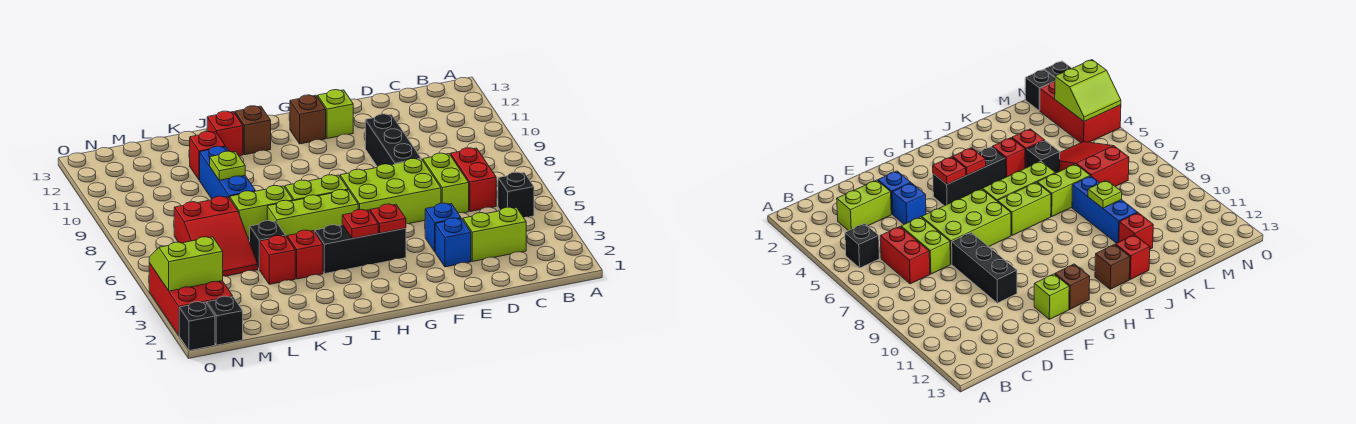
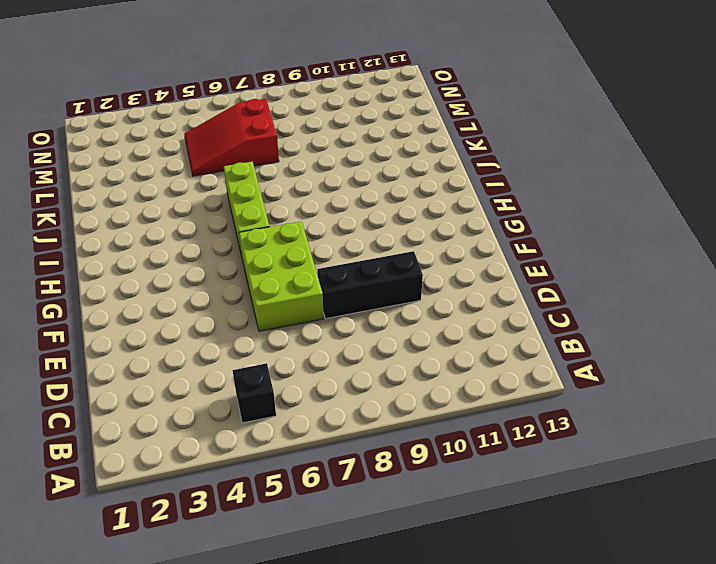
none -> lime brick C3:D3 level 1
none -> red brick C6:C7 level 1
none -> lime brick D6:D7 level 1

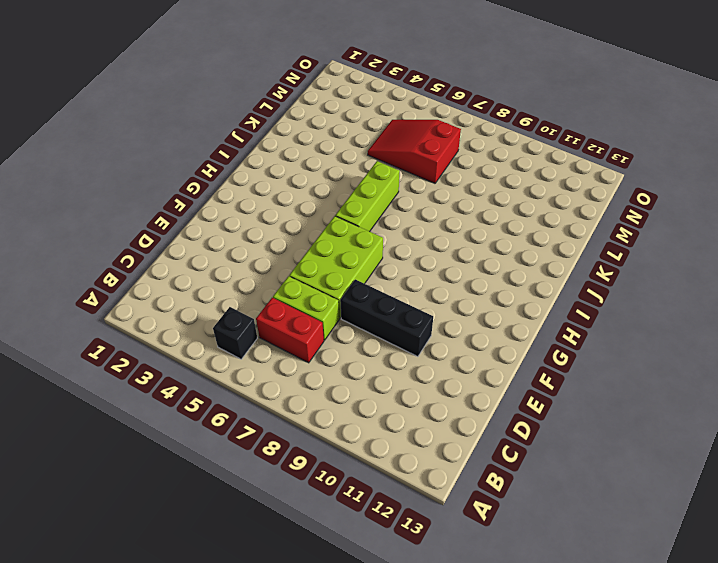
none -> lime brick C3:D3 level 1
none -> blue brick E3 level 1
none -> blue brick E4 level 1

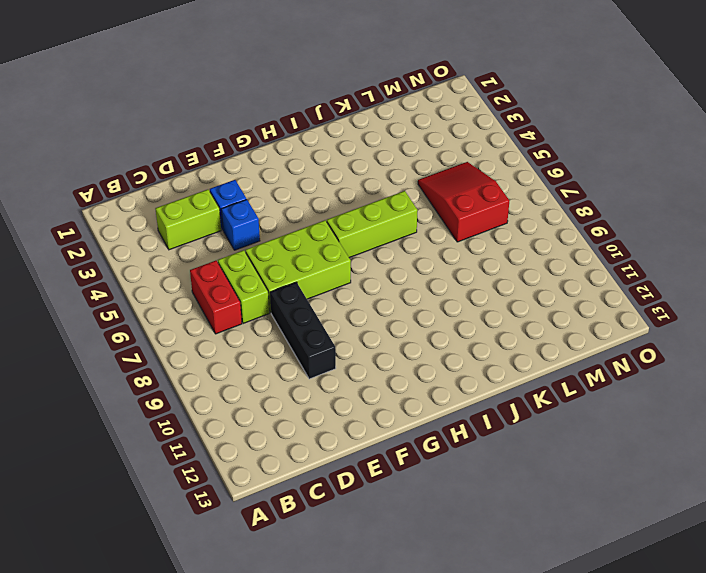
none -> black brick B5 level 1
none -> lime brick F12 level 1
none -> black brick G4:I4 level 1

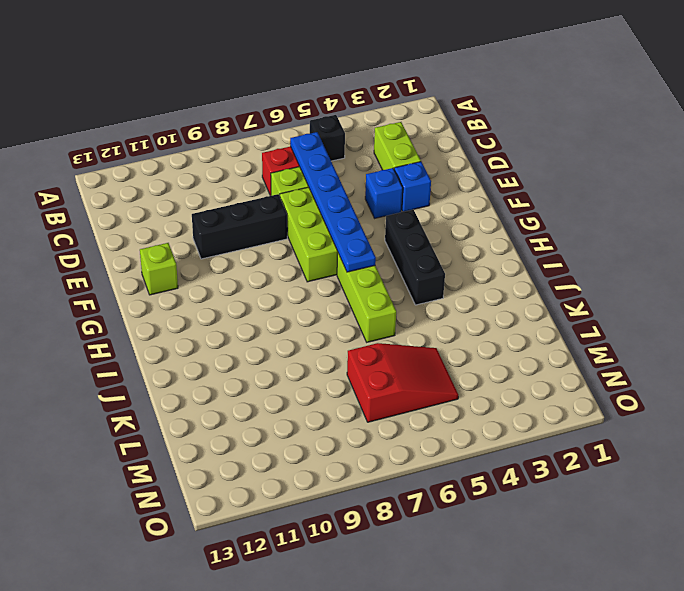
blue plate C6:H6 level 2 -> none
none -> brown brick G12 level 1
none -> lime brick H7:I7 level 1
none -> brown brick I12 level 1

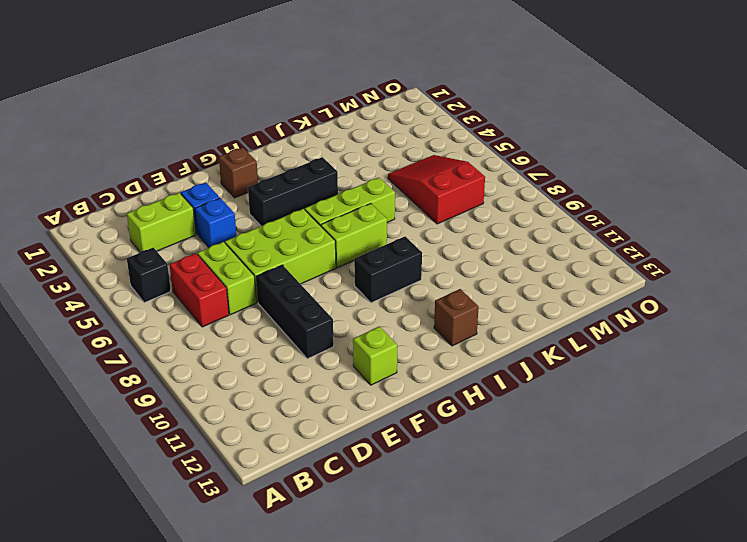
brown brick G2 level 1 -> brown brick G12 level 1
black brick H9:I9 level 1 -> none
none -> red brick J4 level 1
none -> lime brick J7:K7 level 1
none -> red brick J12 level 1

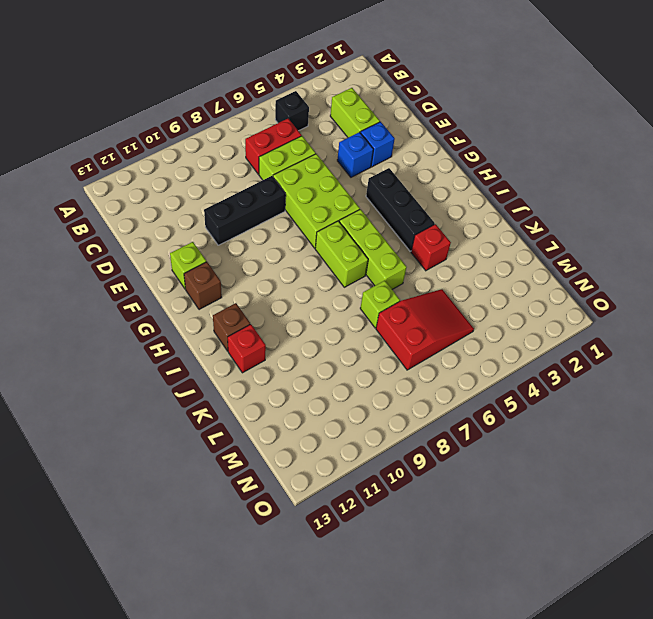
lime brick K7 level 1 -> lime brick J7:K7 level 1
none -> red brick K4 level 1
none -> black brick K5 level 1
none -> blue brick K8:K10 level 1

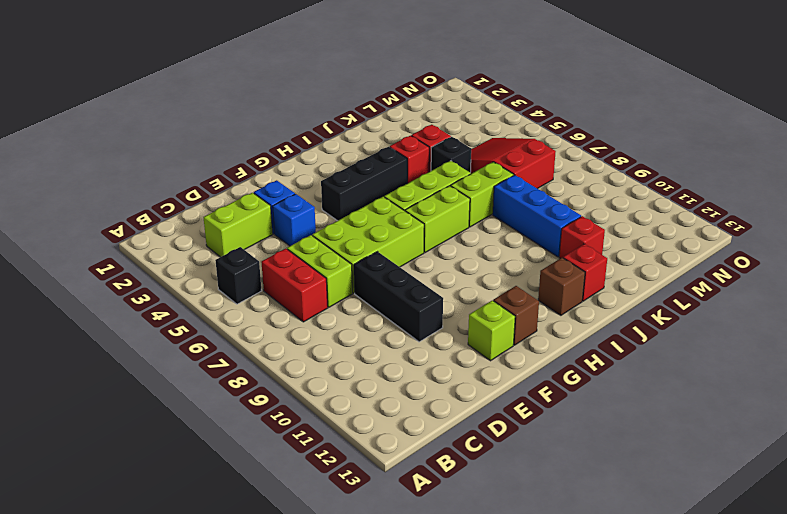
none -> black brick N1 level 1
none -> red brick N2:O4 level 1
none -> black brick O1 level 1

